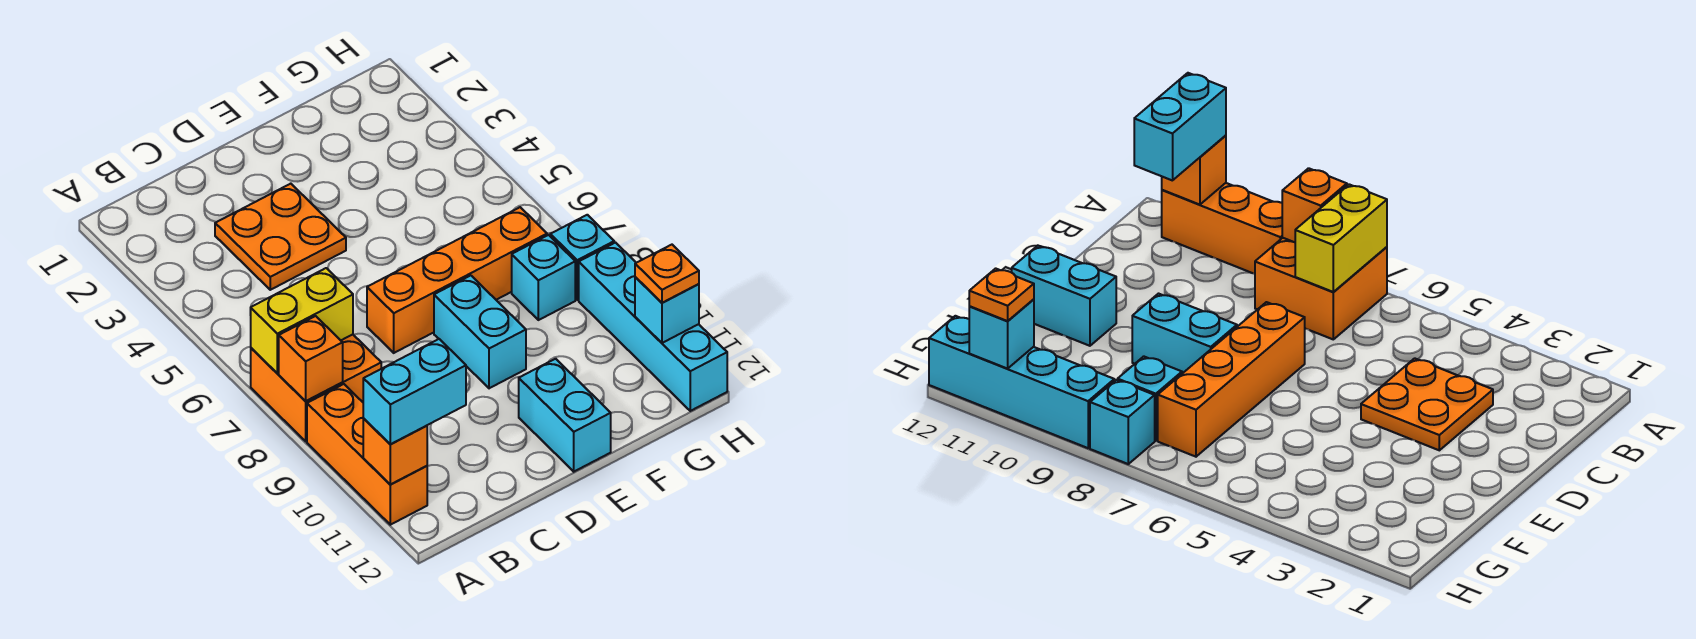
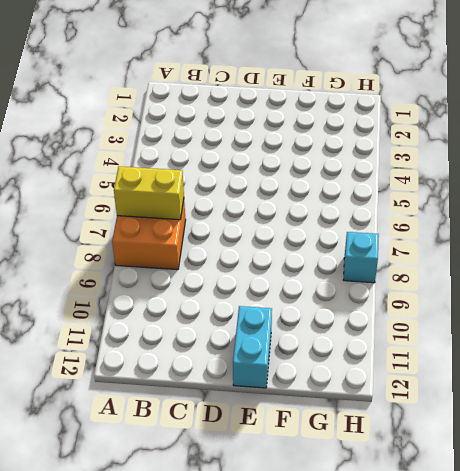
none -> orange brick A9:A11 level 1
none -> orange plate C3:D4 level 1
none -> orange brick D7:G7 level 1

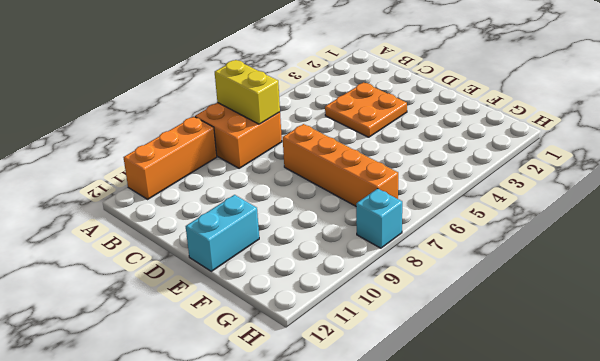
none -> cyan brick E8:E9 level 1
none -> cyan brick G8 level 1
none -> cyan brick H9:H12 level 1

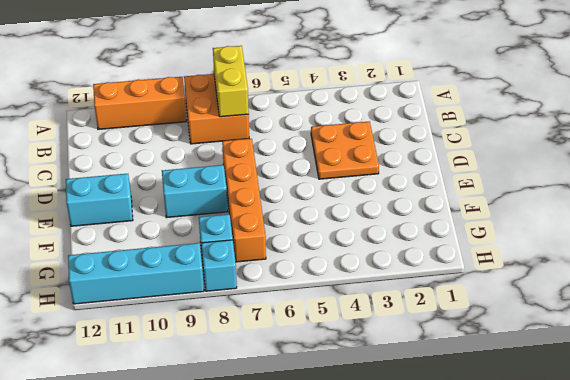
none -> orange brick A8 level 2
none -> orange brick A11 level 2
none -> cyan brick H11 level 2

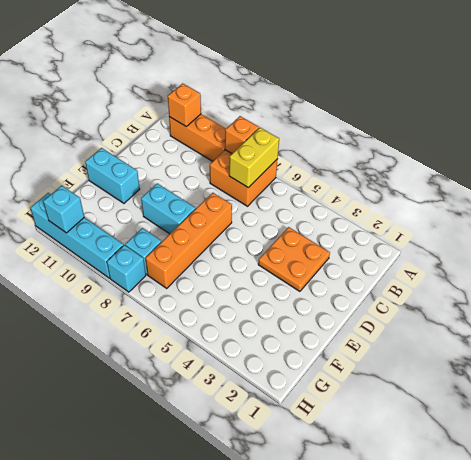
none -> cyan brick A11:B11 level 3
none -> orange plate H11 level 3

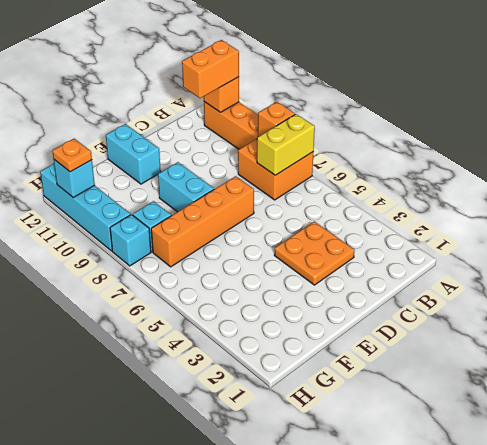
orange brick A11:B11 level 3 -> cyan brick A11:B11 level 3

